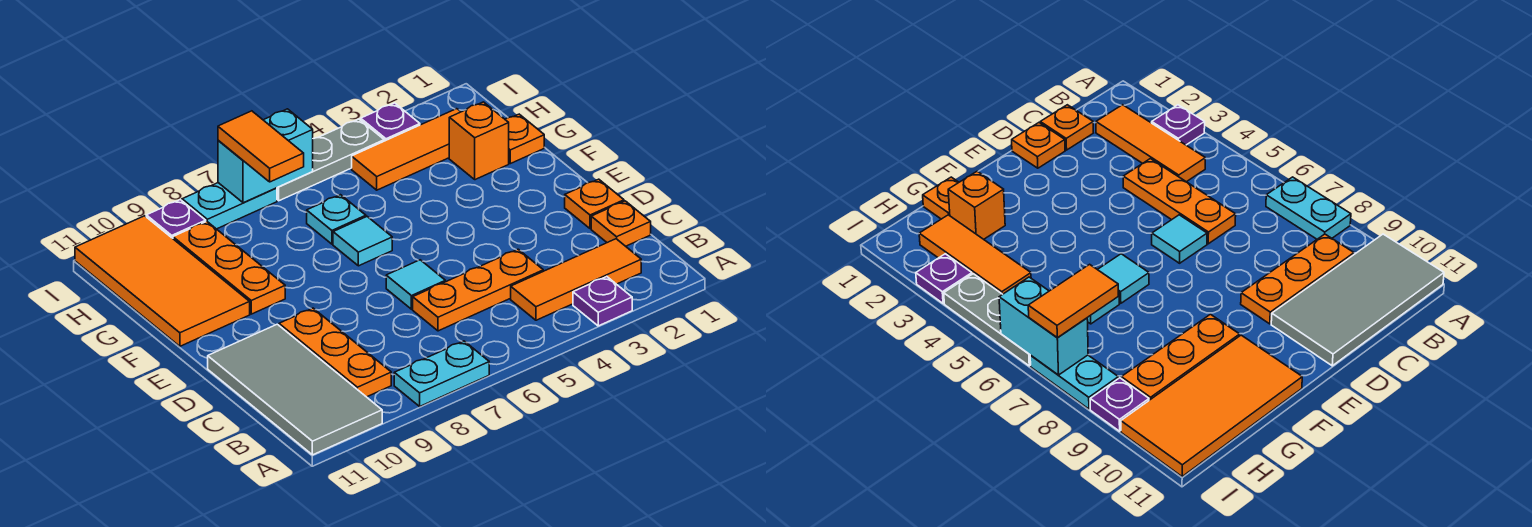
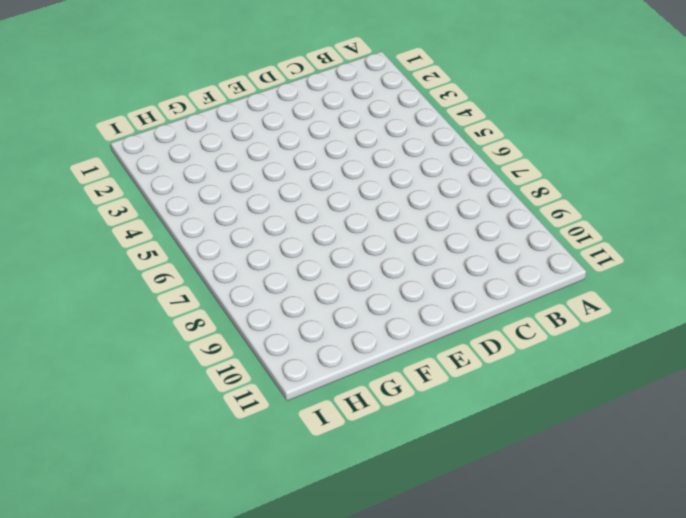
none -> purple plate A3 level 1
none -> cyan plate A7:A8 level 1
none -> grey tile A10:D11 level 1

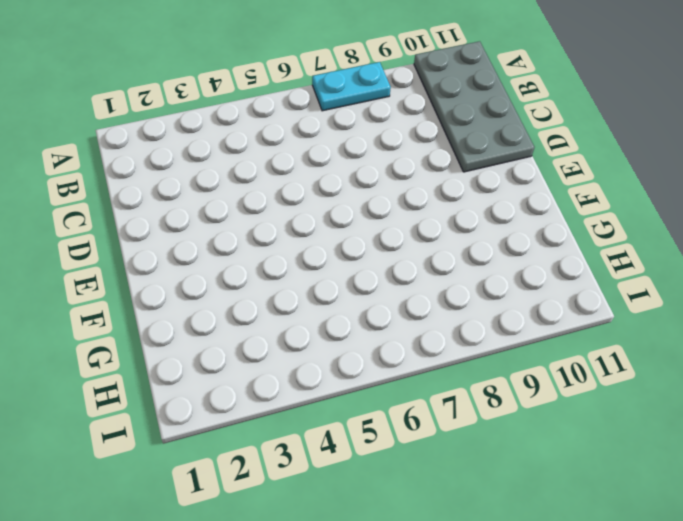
grey plate A10:D11 level 1 -> grey tile A10:D11 level 1
none -> purple plate A3 level 1
none -> orange tile B2:B4 level 1
none -> orange plate B9:D9 level 1

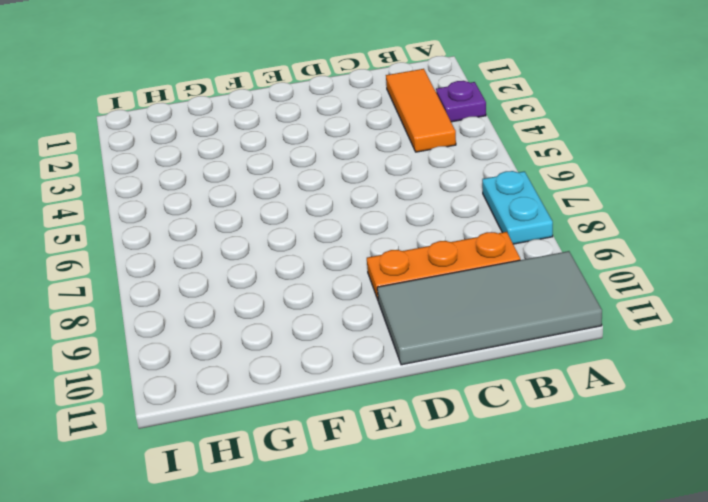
none -> orange plate C1 level 1
none -> orange plate C4:C6 level 1
none -> orange plate D1 level 1

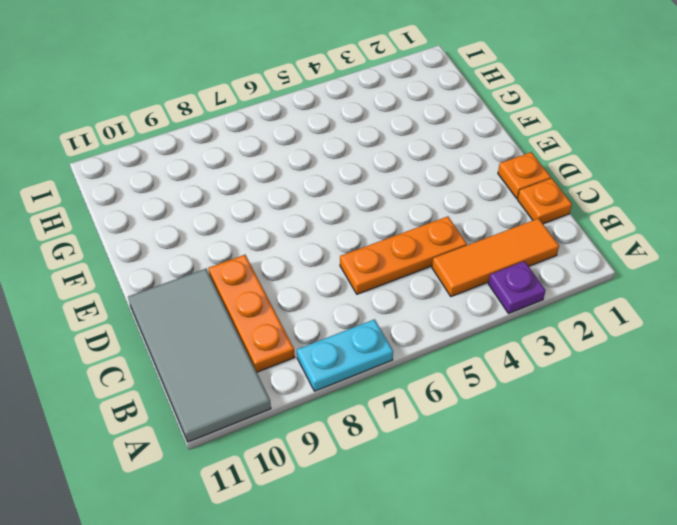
none -> cyan tile D6 level 1
none -> cyan tile F6 level 1
none -> orange plate F9:H9 level 1

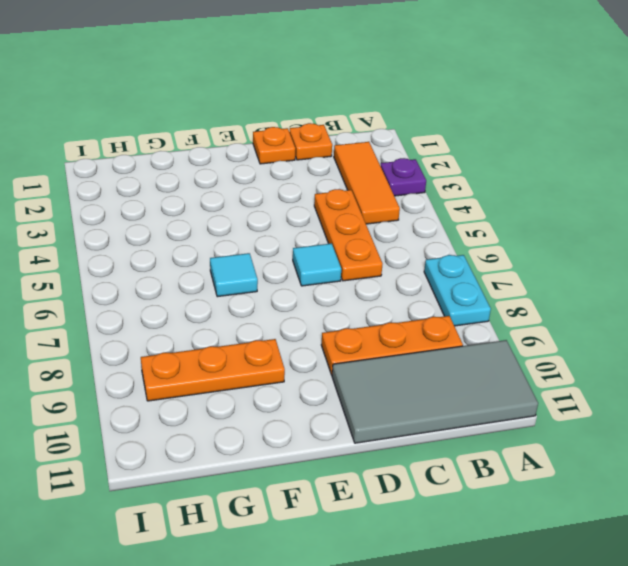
none -> orange tile F10:I11 level 1
none -> orange plate G1 level 1
none -> orange brick G2 level 1

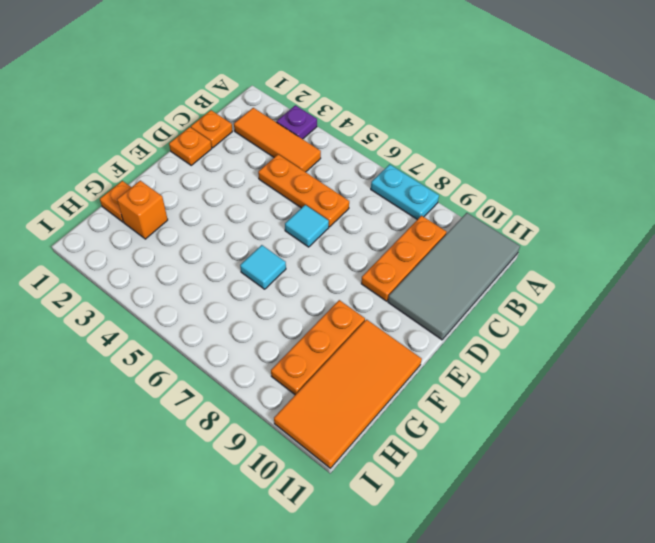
none -> cyan plate G6 level 1
none -> orange tile H2:H4 level 1
none -> purple plate I3 level 1

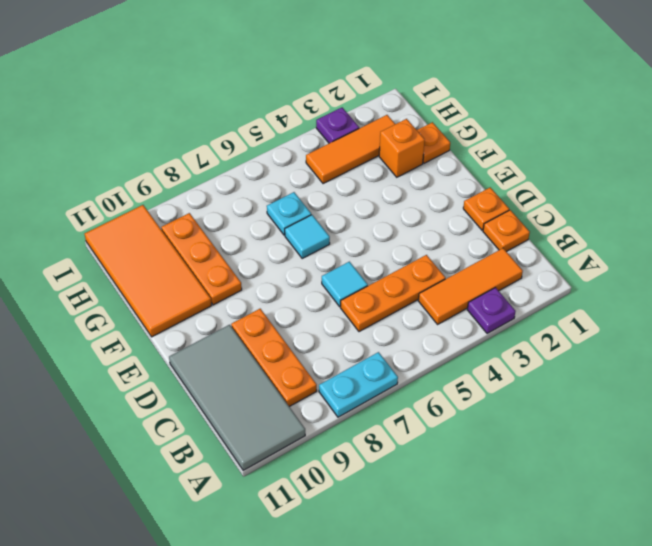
none -> grey plate I4:I6 level 1
none -> cyan plate I7:I8 level 1
none -> purple plate I9 level 1

